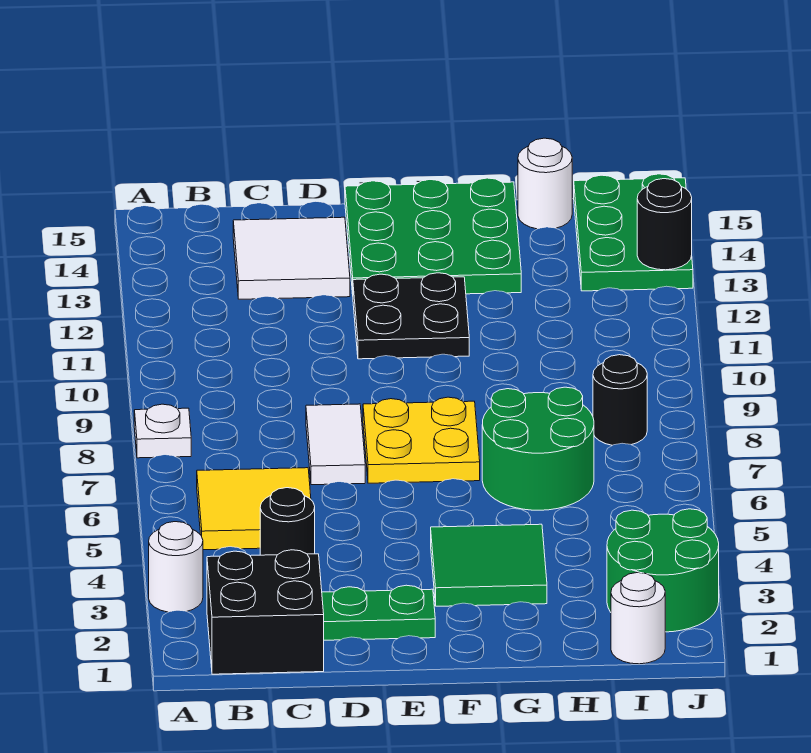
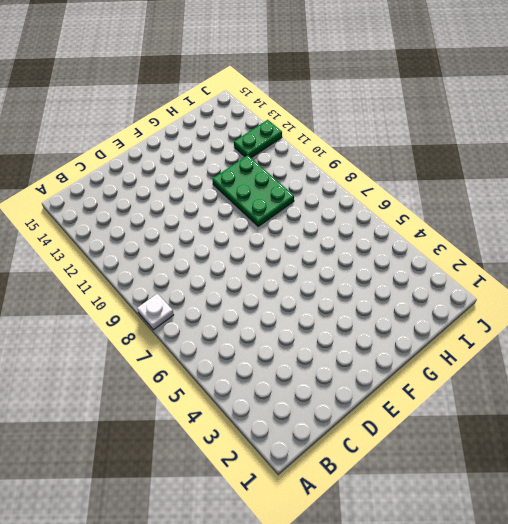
green plate G9:H11 level 1 -> green plate I13:J15 level 1
green plate I12:J12 level 1 -> green plate D2:E2 level 1
none -> white round brick A3 level 1
none -> black brick B1:C2 level 1
none -> yellow tile B5:C6 level 1

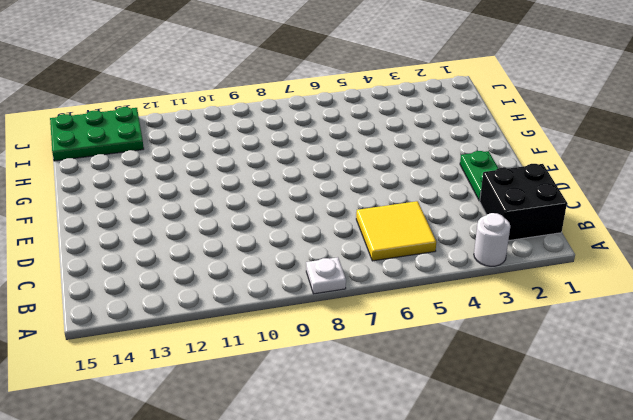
none -> black round brick C4 level 1
none -> white tile C13:D14 level 1
none -> white tile D7:D8 level 1

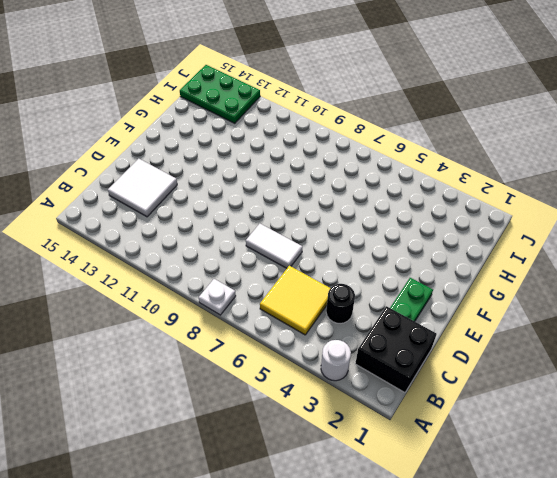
none -> yellow plate E7:F8 level 1
none -> black plate E11:F12 level 1
none -> green plate E13:G15 level 1

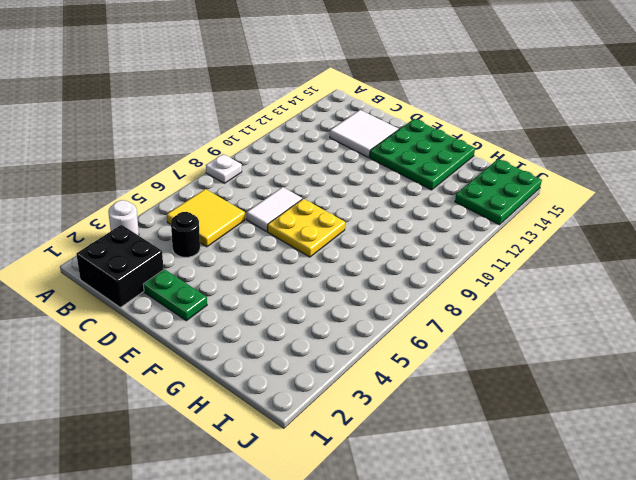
none -> black plate E11:F12 level 1
none -> green tile F3:G4 level 1
none -> green round brick G6:H7 level 1

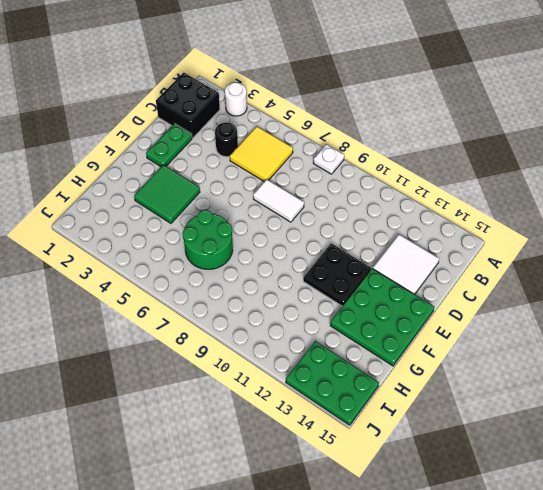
none -> yellow plate E7:F8 level 1
none -> white round brick H15 level 1
none -> white round brick I1 level 1

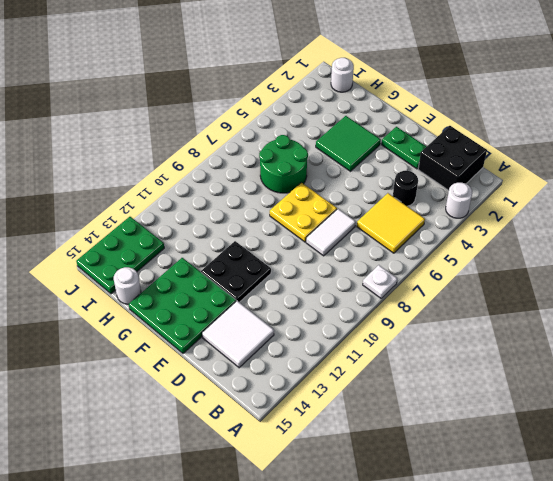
none -> green round brick I2:J3 level 1
none -> black round brick I8 level 1
none -> black round brick J13 level 2

